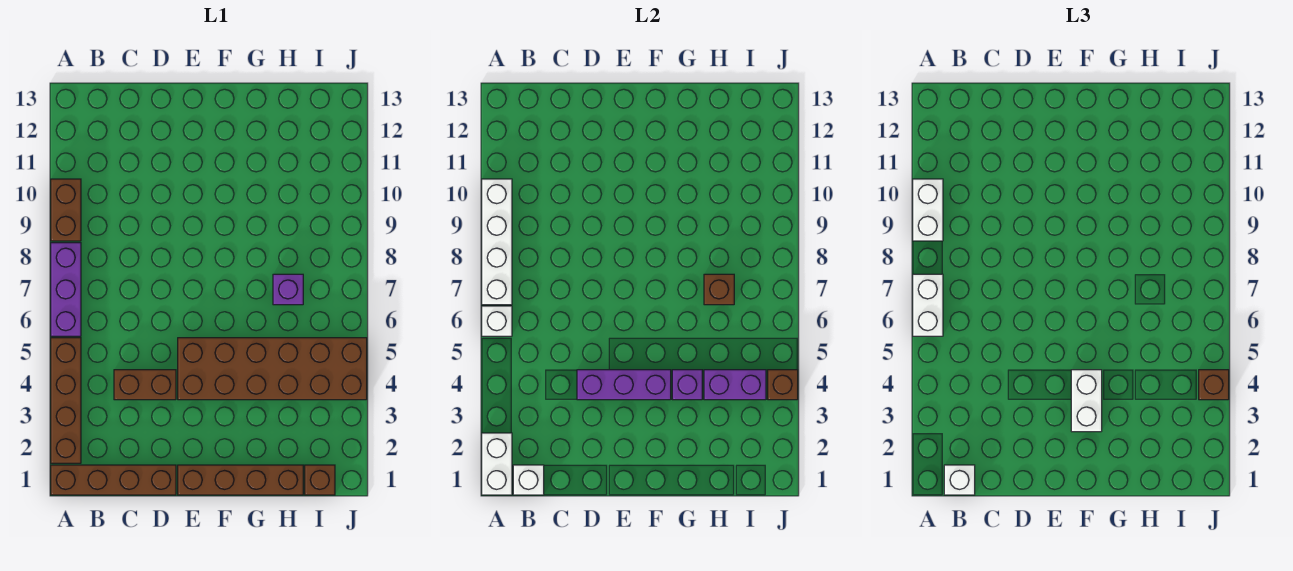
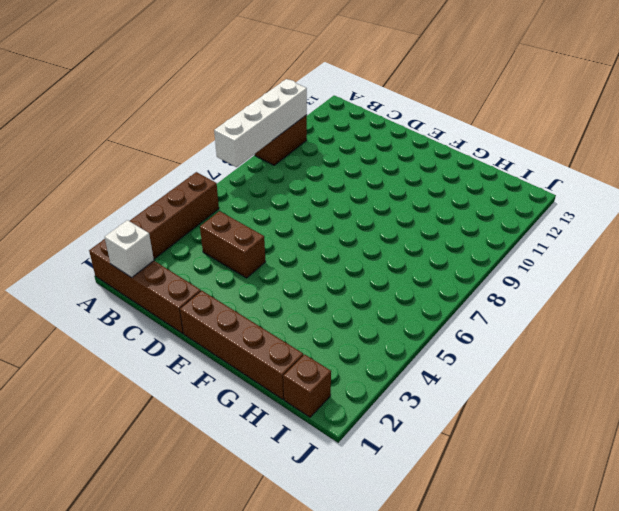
none -> purple brick A6:A8 level 1
none -> brown brick E4:J5 level 1
none -> purple brick H7 level 1

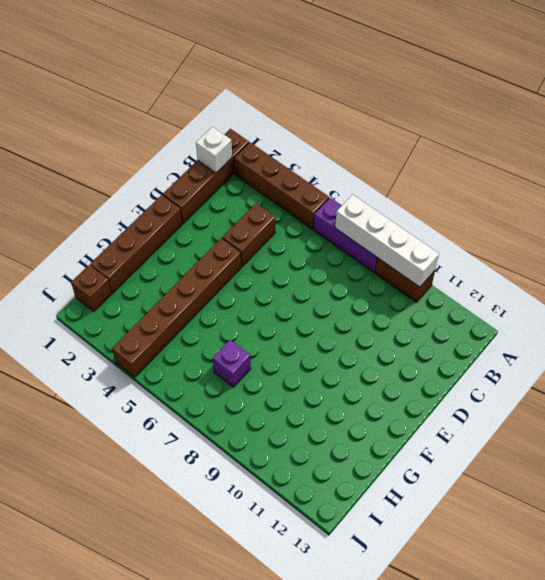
brown brick E4:J4 level 1 -> brown brick E4:J5 level 1
none -> white brick A1:A2 level 2
none -> white brick A6 level 2
none -> purple brick D4:F4 level 2

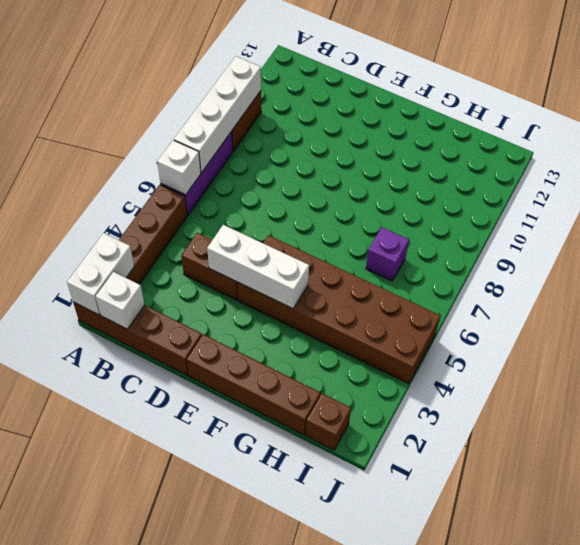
white brick D4:F4 level 2 -> purple brick D4:F4 level 2
none -> purple brick G4 level 2
none -> purple brick H4:I4 level 2
none -> brown brick H7 level 2

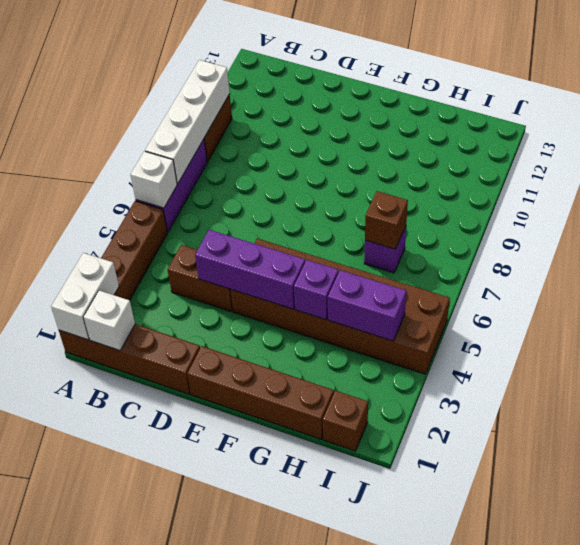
none -> brown brick J4 level 2
none -> white brick A6:A7 level 3
none -> white brick A9:A10 level 3

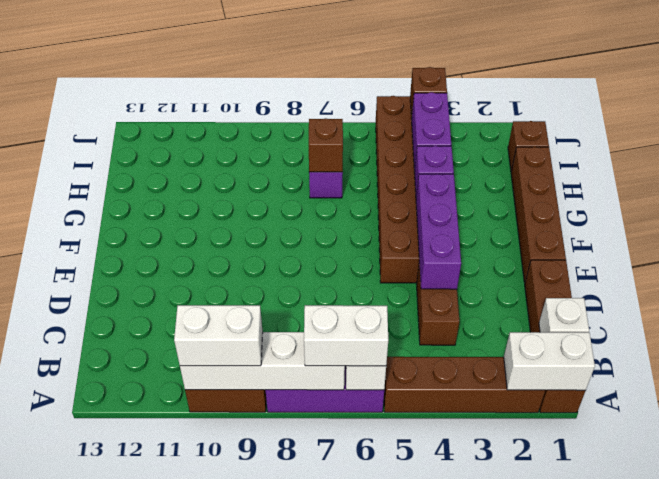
none -> white brick B1 level 3
none -> white brick F3:F4 level 3
none -> brown brick J4 level 3

